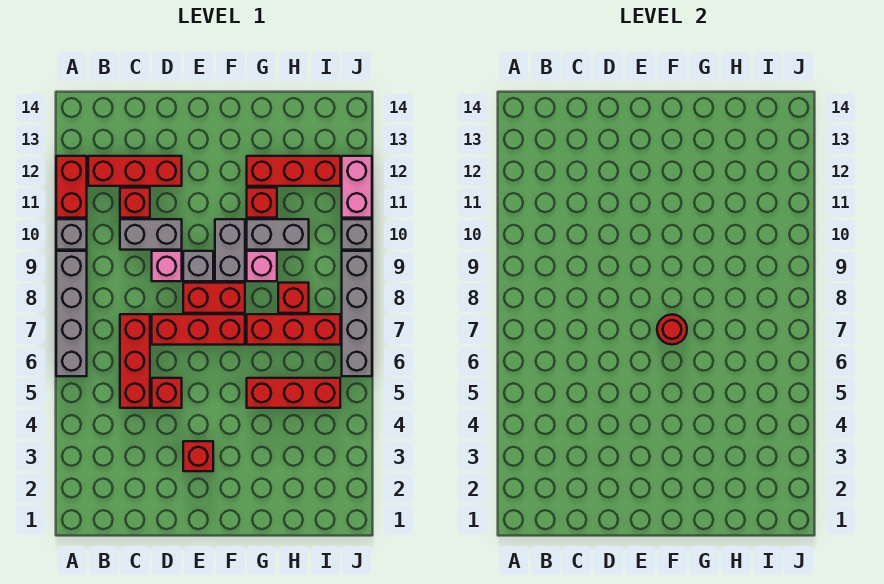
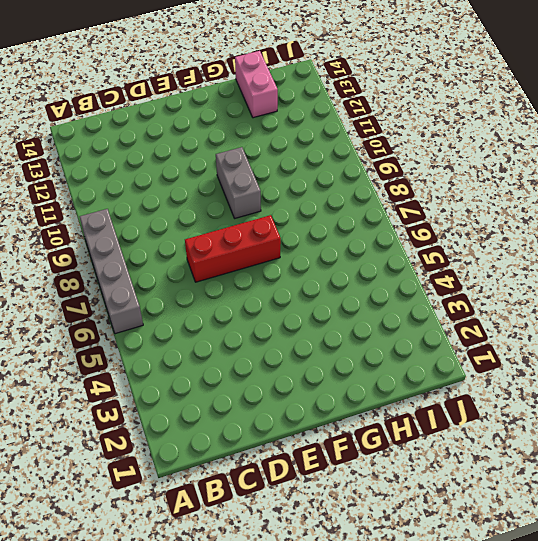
pink brick H13:H14 level 1 -> pink brick J11:J12 level 1
none -> grey brick A10 level 1
none -> red brick A11:A12 level 1
none -> red brick B12:D12 level 1

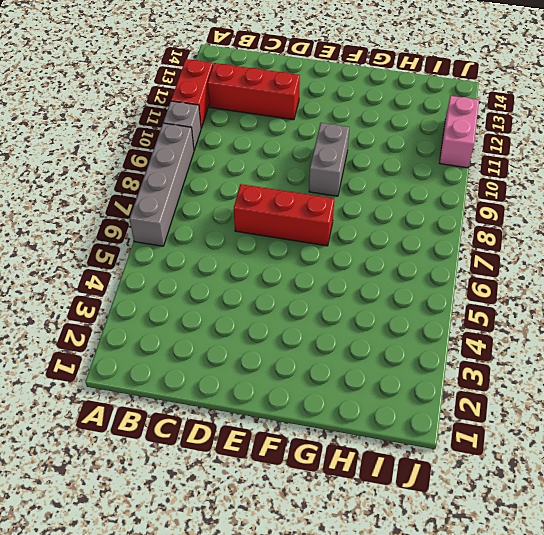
none -> red brick C5:C7 level 1
none -> grey brick C10:D10 level 1
none -> red brick C11 level 1

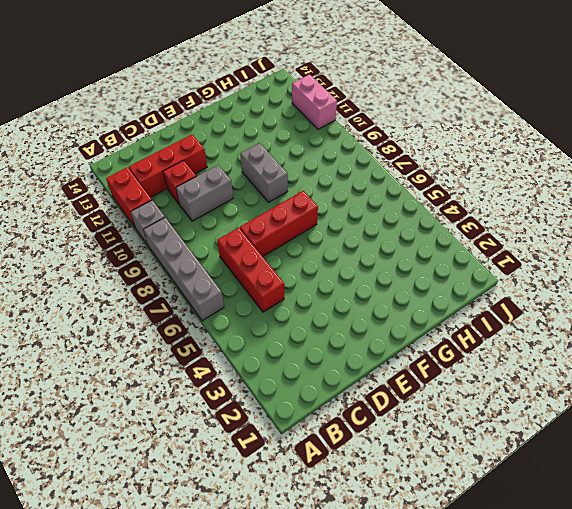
none -> red brick D5 level 1
none -> pink brick D9 level 1
none -> red brick E3 level 1

